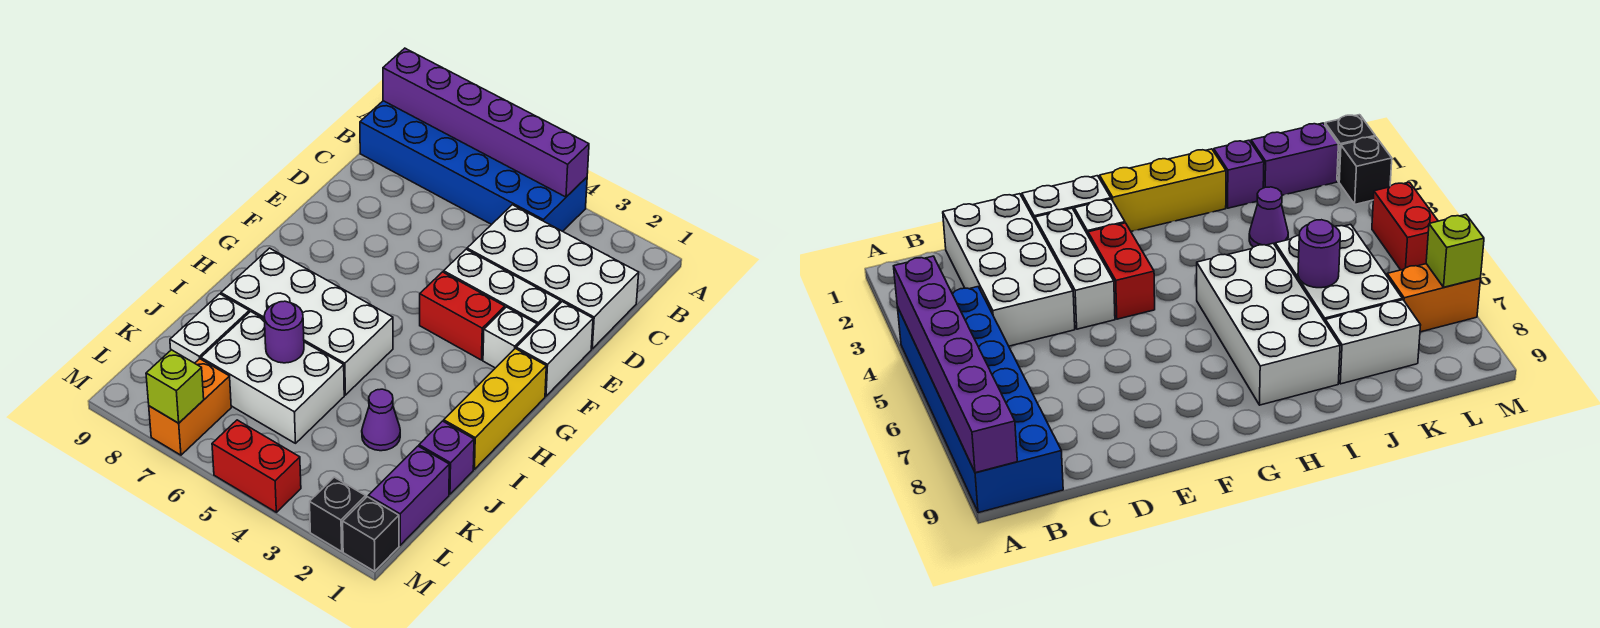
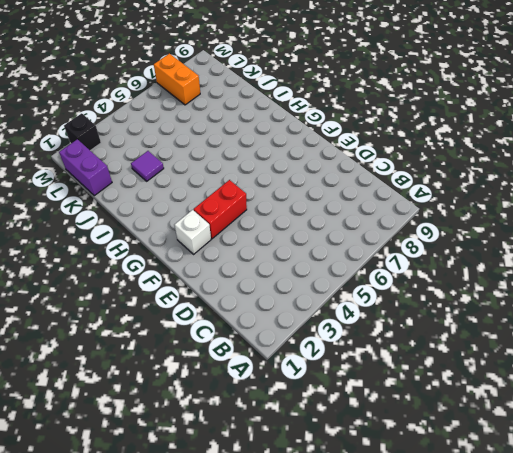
purple tile J3 level 1 -> purple cone J3 level 1
none -> blue brick A4:B9 level 1
none -> white brick C1:D4 level 1
none -> white brick E1:F1 level 1

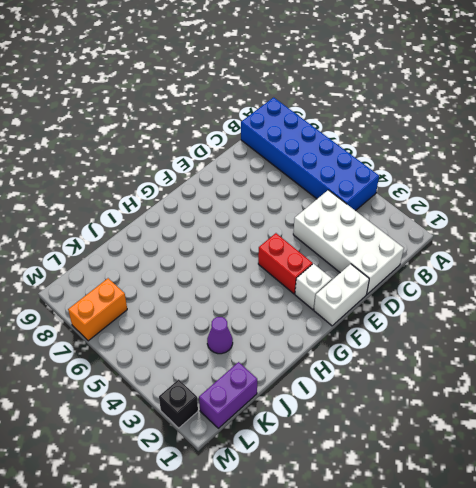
none -> white brick E2:E4 level 1
none -> yellow brick G1:I1 level 1
none -> white brick H5:I8 level 1

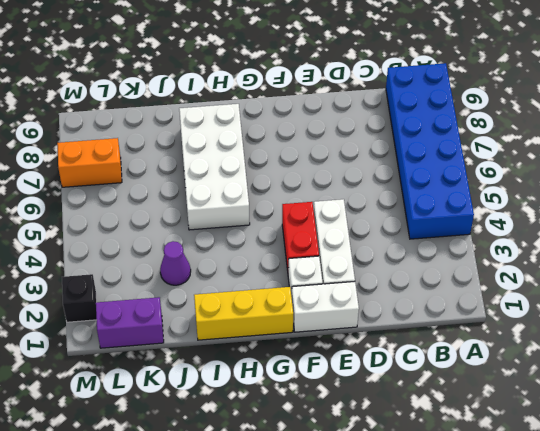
none -> white brick C1:D4 level 1
none -> purple brick J1 level 1
none -> white brick J5:K7 level 1

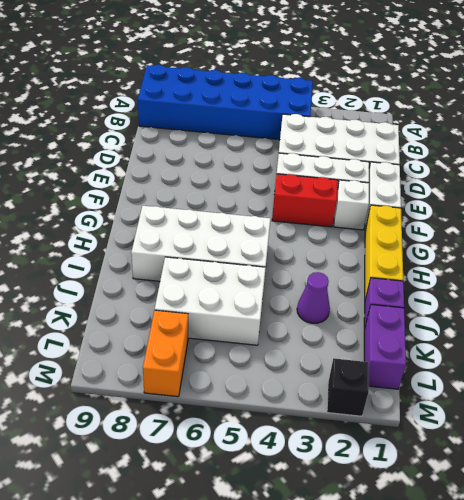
none -> white brick J8:K8 level 1
none -> black brick M1 level 1
none -> red brick M4:M5 level 1

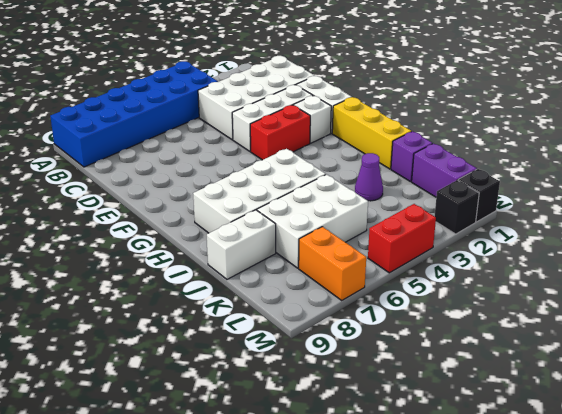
white brick J8:J9 level 1 -> white brick J8:K8 level 1
none -> purple brick A4:A9 level 2
none -> purple round brick J6 level 2
none -> lime brick M7 level 2

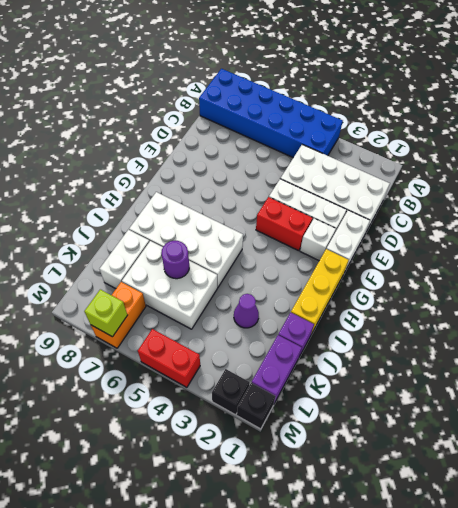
none -> purple brick A4:A9 level 2

